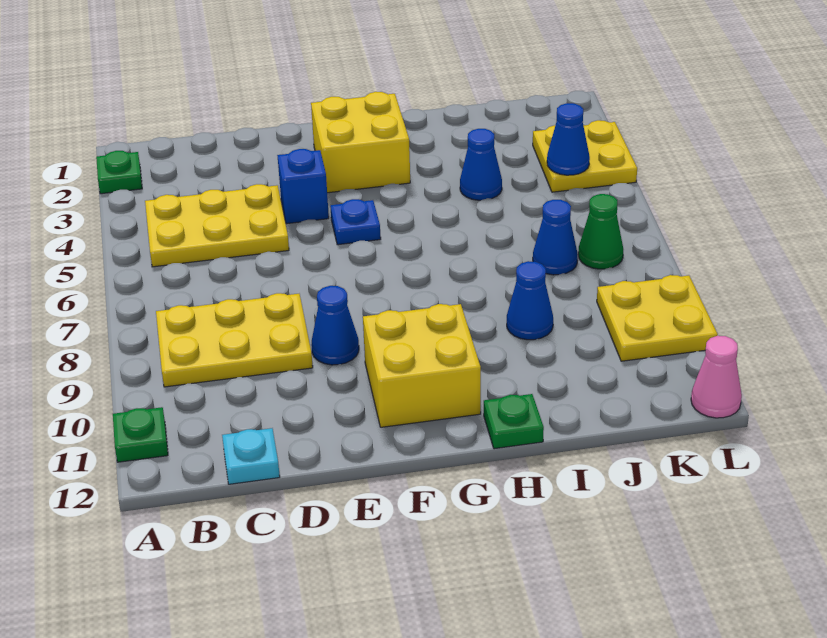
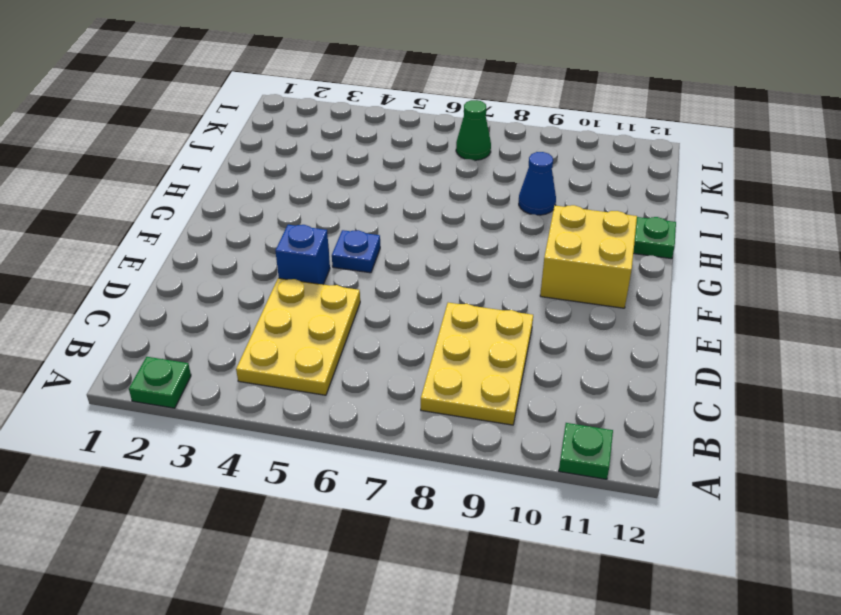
none -> cyan plate C12 level 1
none -> blue cone E9 level 1
none -> yellow brick F2:G3 level 1

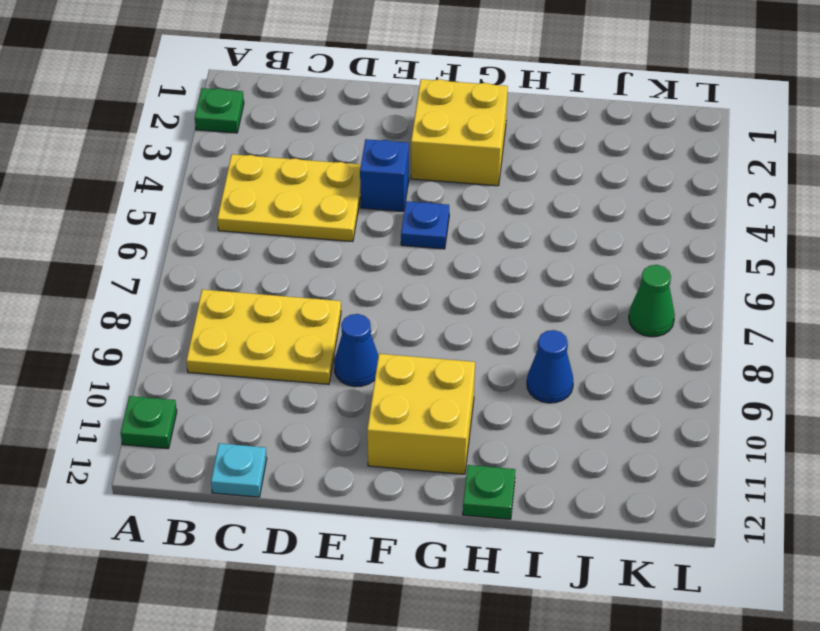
none -> blue cone I4 level 1
none -> blue cone J7 level 1
none -> yellow plate K3:L4 level 1

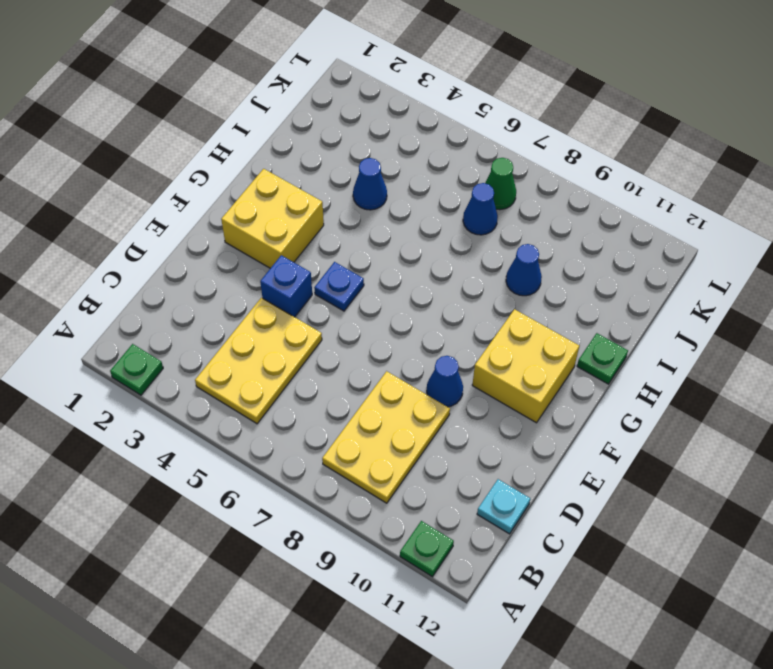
none -> yellow plate K3:L4 level 1
none -> yellow plate K9:L10 level 1
none -> pink cone L12 level 1

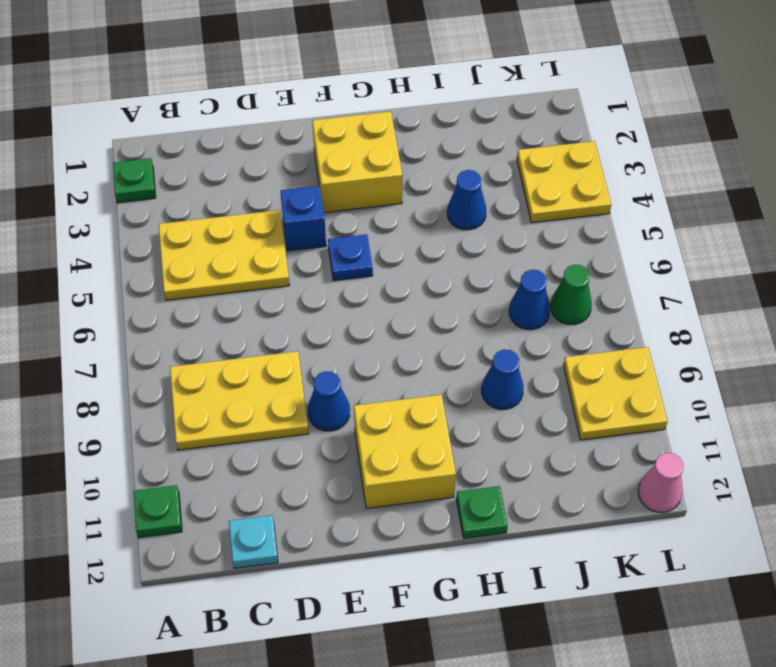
none -> blue cone K4 level 2

